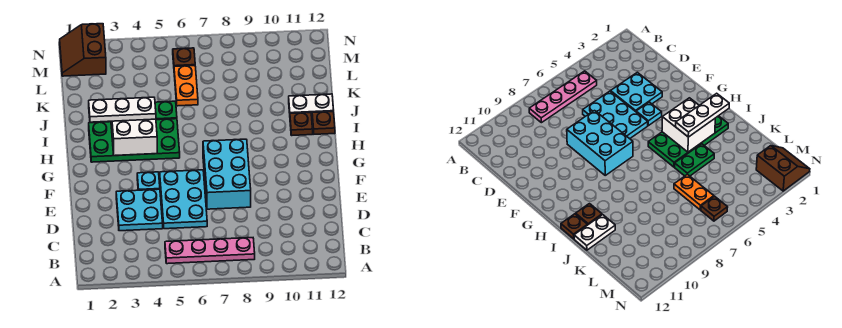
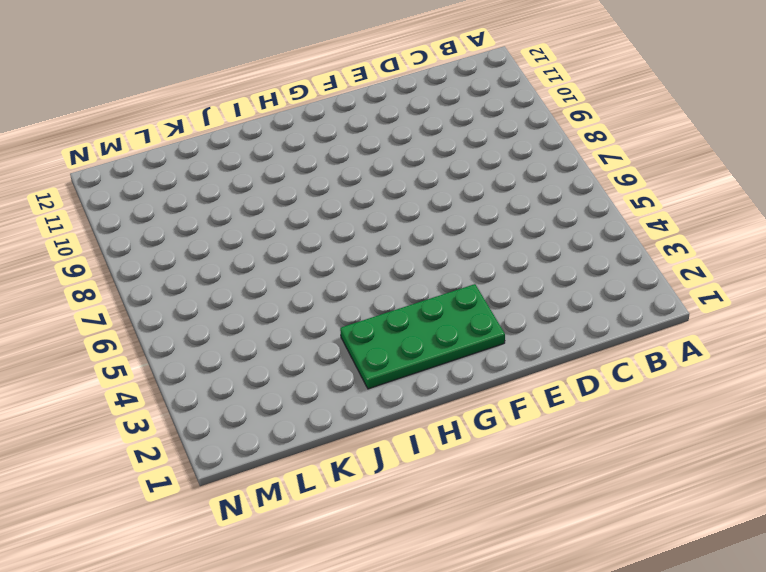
green plate F2:I3 level 1 -> green plate H2:I5 level 1
none -> pink plate B5:B8 level 1
none -> cyan plate D3:E4 level 1
none -> cyan plate D5:F6 level 1

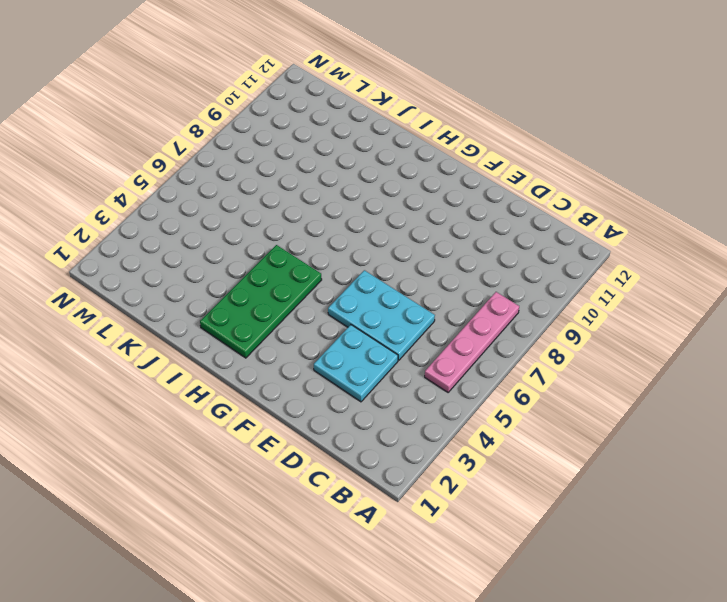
none -> cyan brick E7:G8 level 1
none -> cyan plate F4 level 1
none -> brown plate I11 level 1

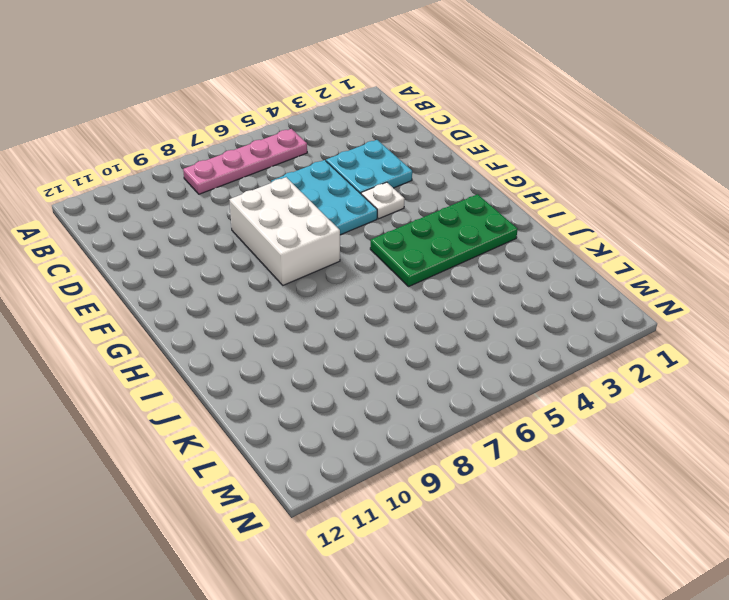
white brick E7:G8 level 1 -> cyan brick E7:G8 level 1
white plate F4 level 1 -> cyan plate F4 level 1
none -> brown plate I11 level 1
none -> brown plate I12 level 1
none -> green plate J4:J5 level 1

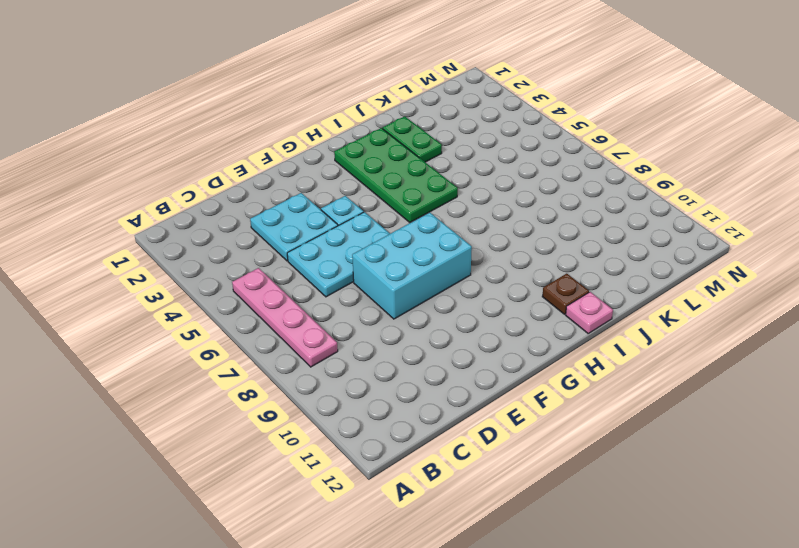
pink plate I12 level 1 -> brown plate I12 level 1
green plate J2:J3 level 1 -> green plate J4:J5 level 1
none -> white plate J11:J12 level 1
none -> orange plate K6:L6 level 1
none -> brown slope M1:N2 level 1 top 2

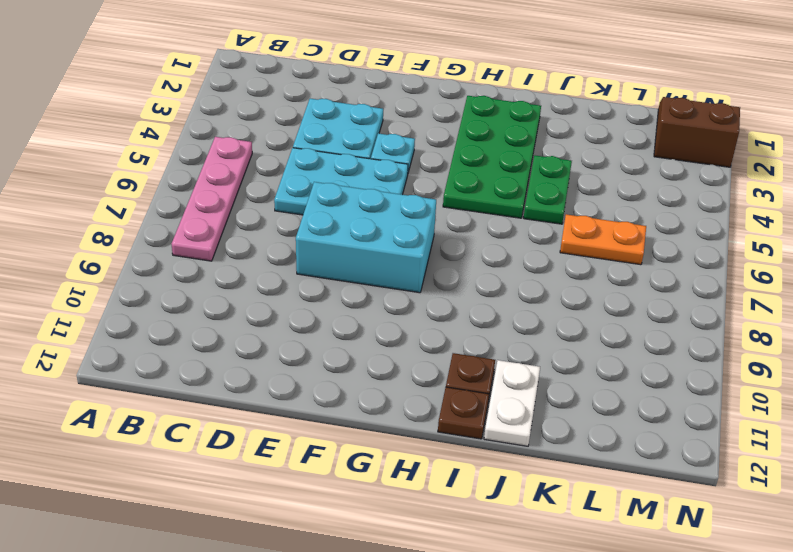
none -> brown plate M6 level 1
none -> white brick H3:I4 level 2
none -> white plate I2:I4 level 3

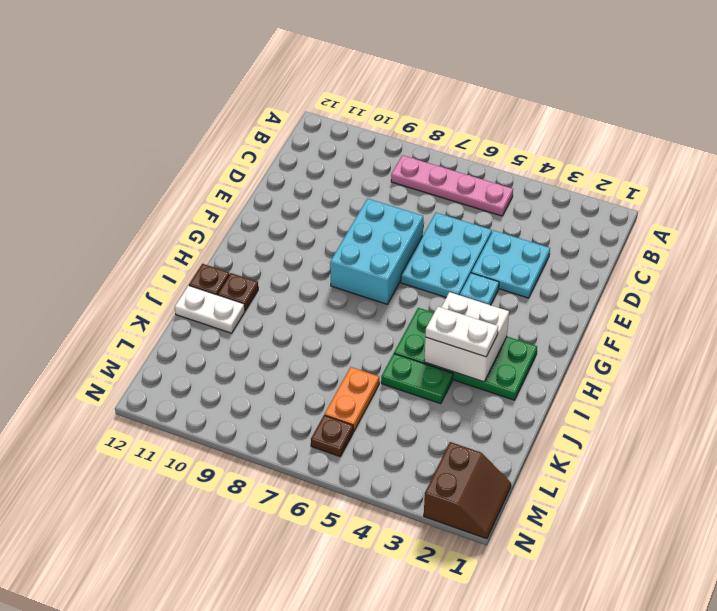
white plate I3:I4 level 3 -> white plate I2:I4 level 3

